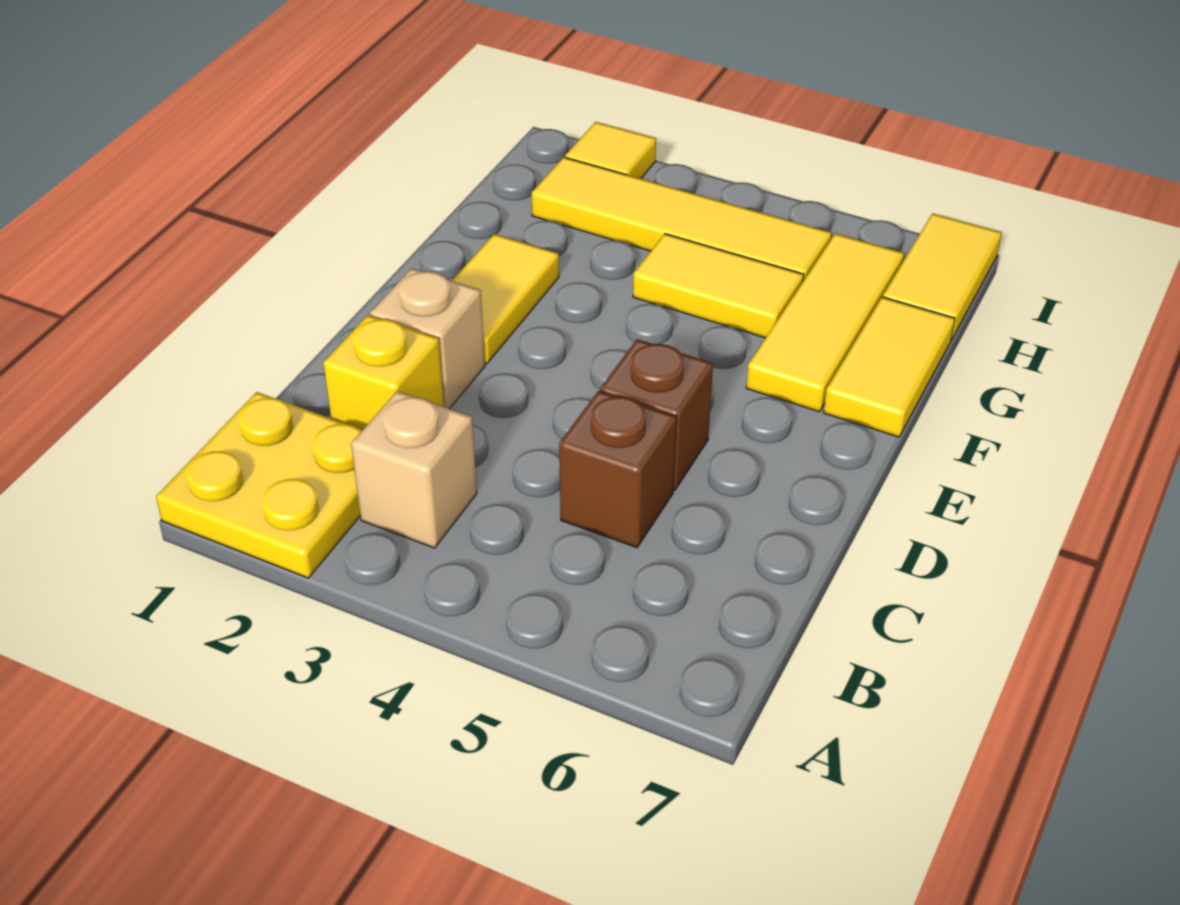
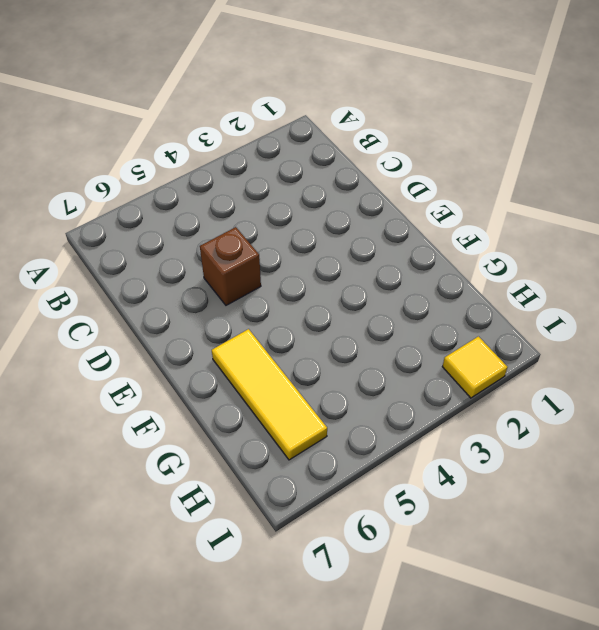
none -> yellow plate A1:B2 level 1
none -> tan brick B3 level 1
none -> yellow brick C2 level 1

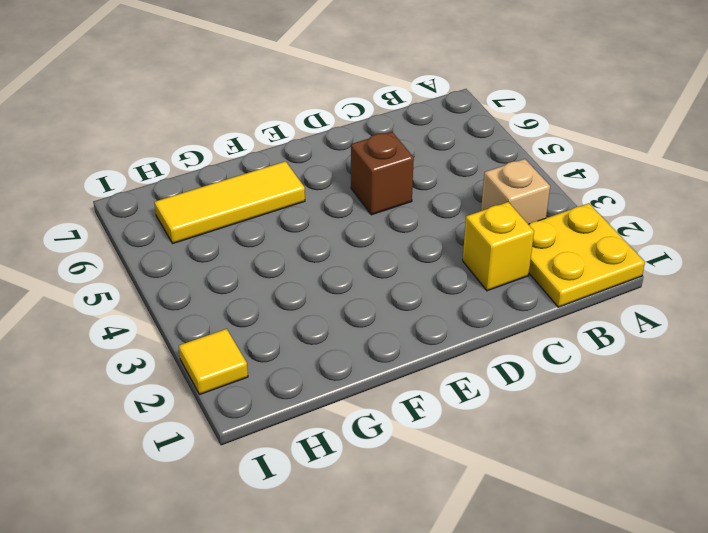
none -> brown brick C5 level 1
none -> tan brick D2 level 1
none -> yellow tile E2:F2 level 1

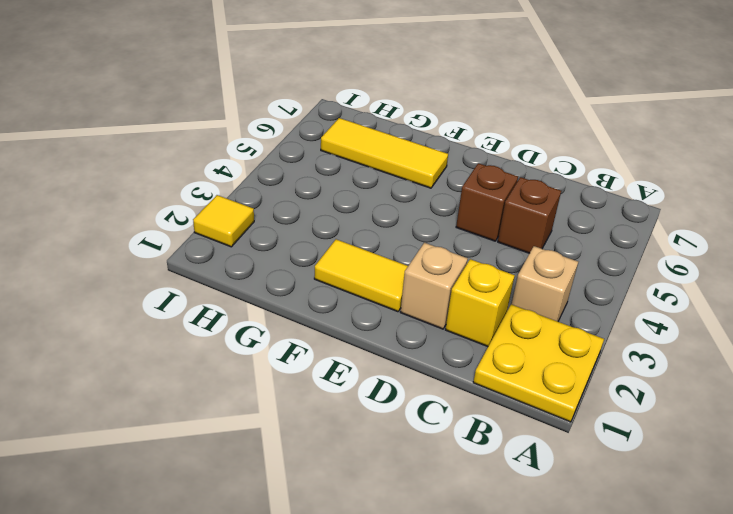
none -> yellow tile F7:G7 level 1
none -> yellow tile G4:G5 level 1
none -> yellow tile H2:H5 level 1

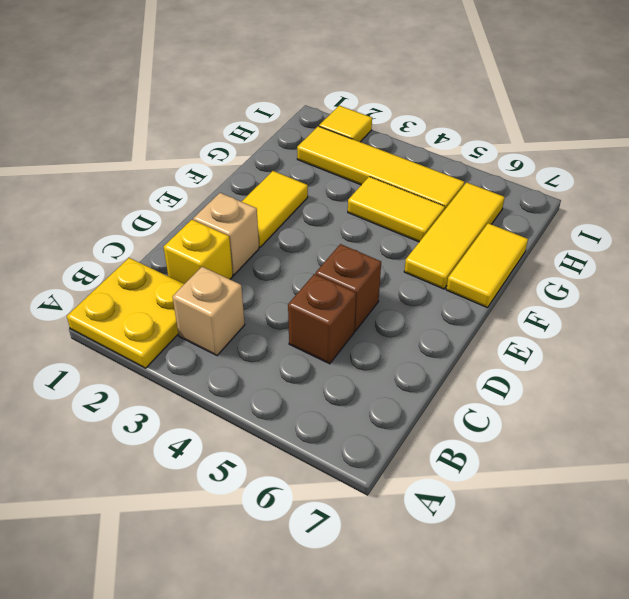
none -> yellow tile H7:I7 level 1

